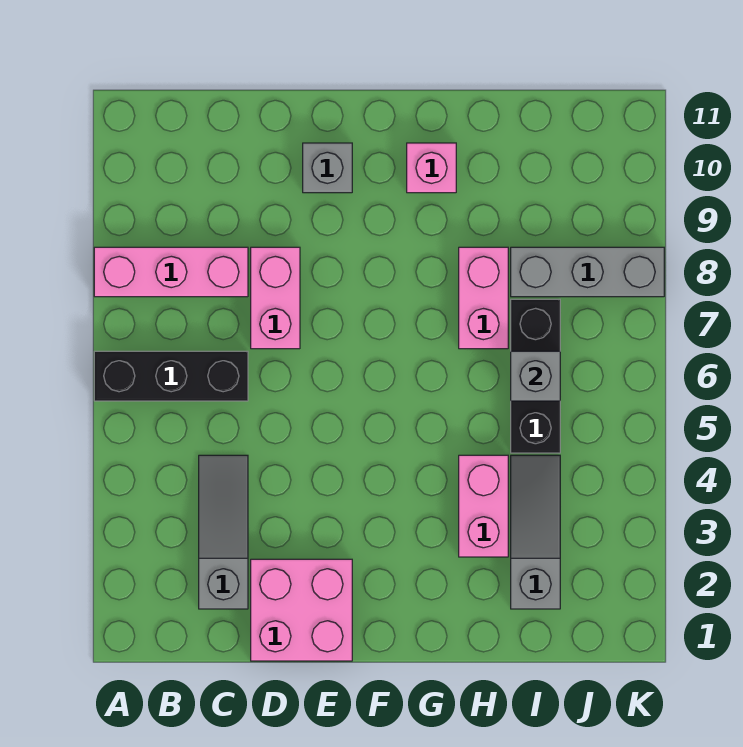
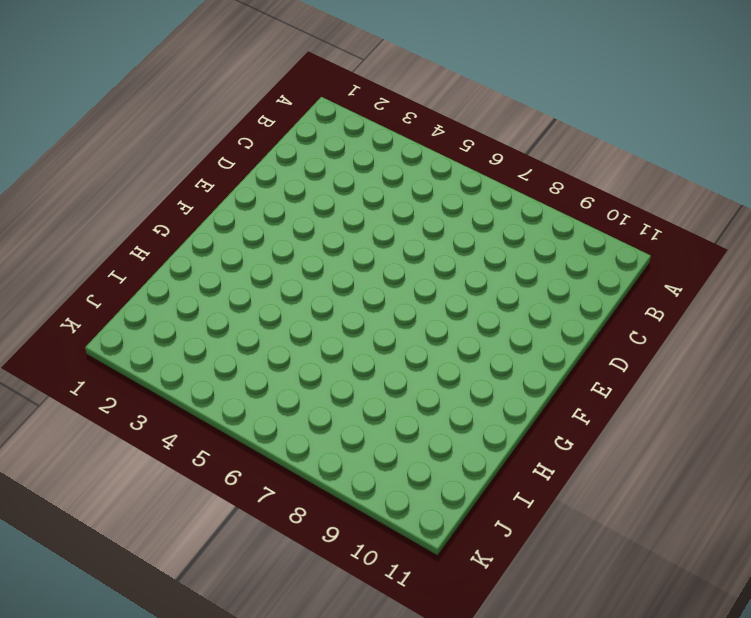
none -> black brick A6:C6 level 1
none -> pink brick A8:C8 level 1
none -> grey slope C2:C4 level 1 top 2

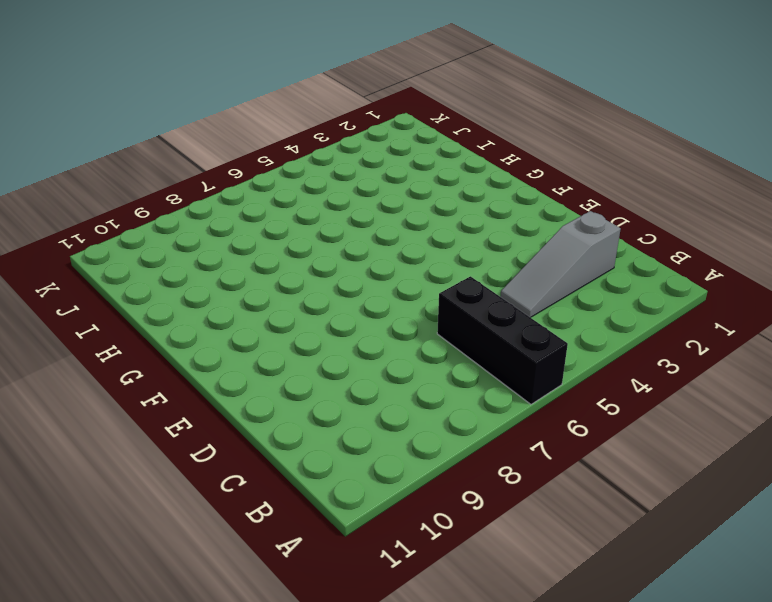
none -> pink brick A8:C8 level 1
none -> pink brick D1:E2 level 1
none -> pink brick D7:D8 level 1

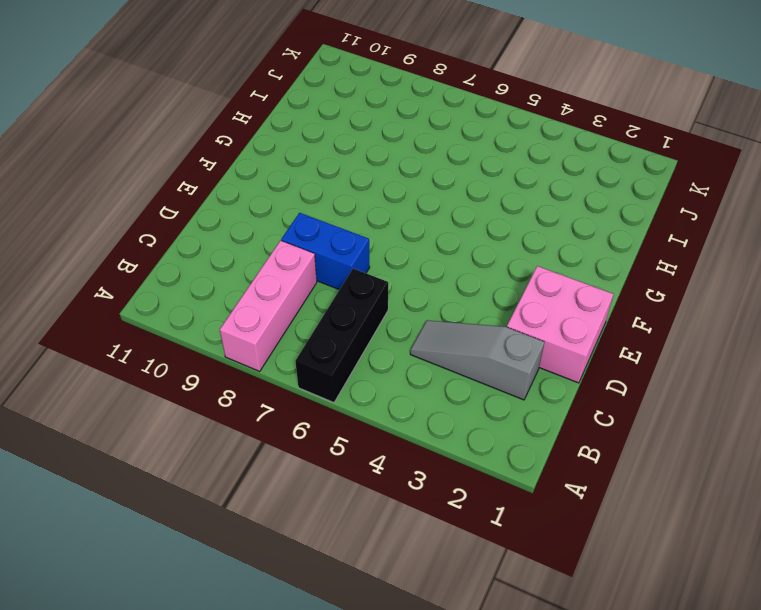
blue brick D7:D8 level 1 -> pink brick D7:D8 level 1
none -> grey brick E10 level 1
none -> pink brick G10 level 1
none -> pink brick H3:H4 level 1

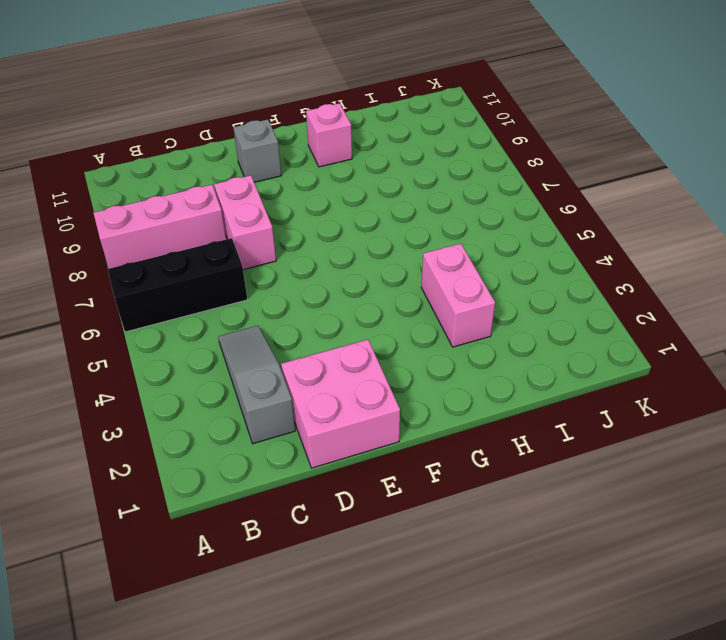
none -> pink brick H7:H8 level 1
none -> grey slope I2:I4 level 1 top 2
none -> black brick I5:I7 level 1

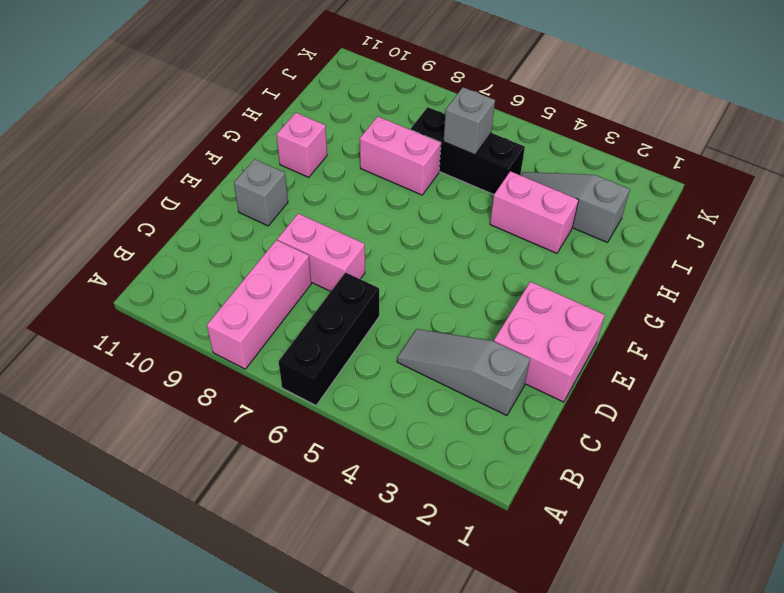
none -> grey brick I8:K8 level 1

